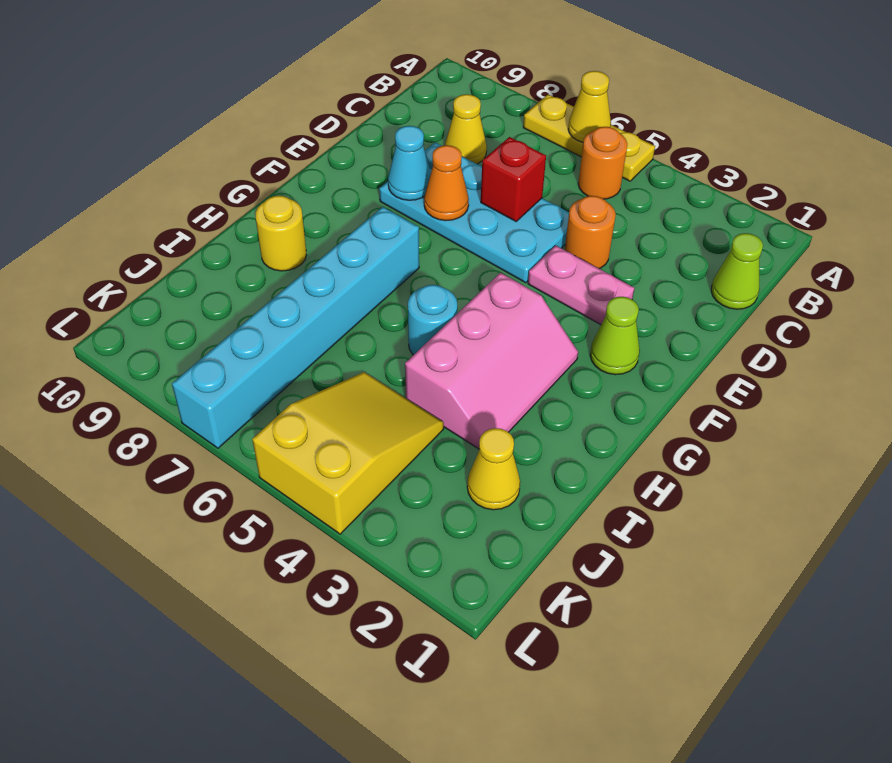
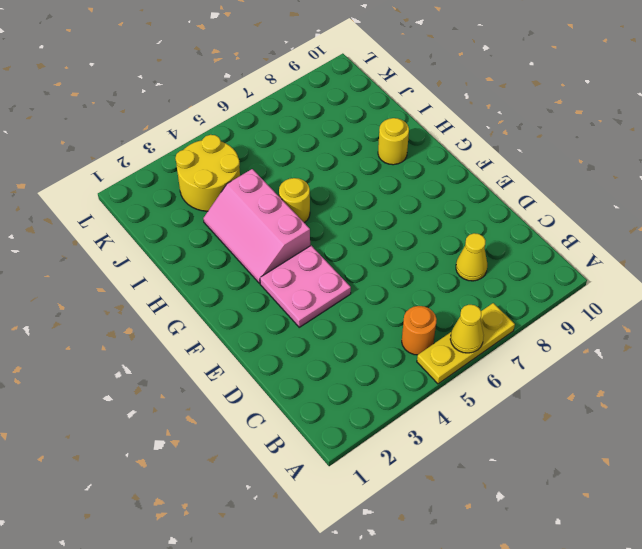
pink plate E3:F4 level 1 -> pink plate E3:E4 level 1
yellow round brick H5 level 1 -> cyan round brick H5 level 1
yellow round brick J3:K4 level 1 -> yellow slope J4:L5 level 1 top L
none -> lime cone C1 level 1
none -> orange round brick D4 level 1
none -> cyan plate D5:E8 level 1

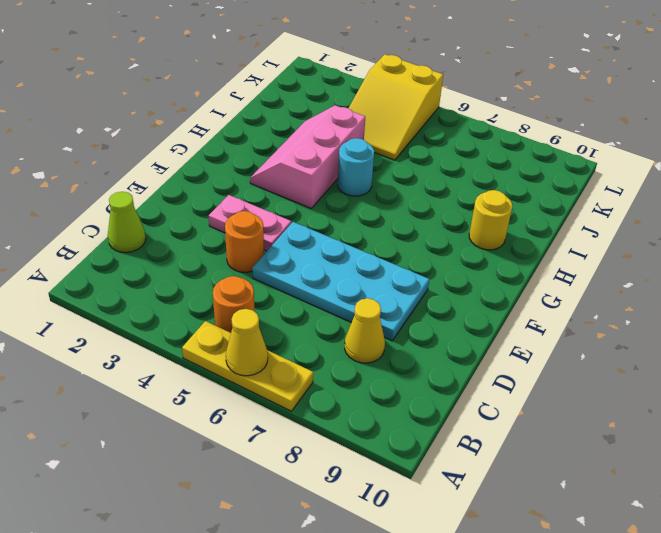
none -> lime cone F2 level 1
none -> cyan brick G7:L7 level 1
none -> yellow cone J2 level 1

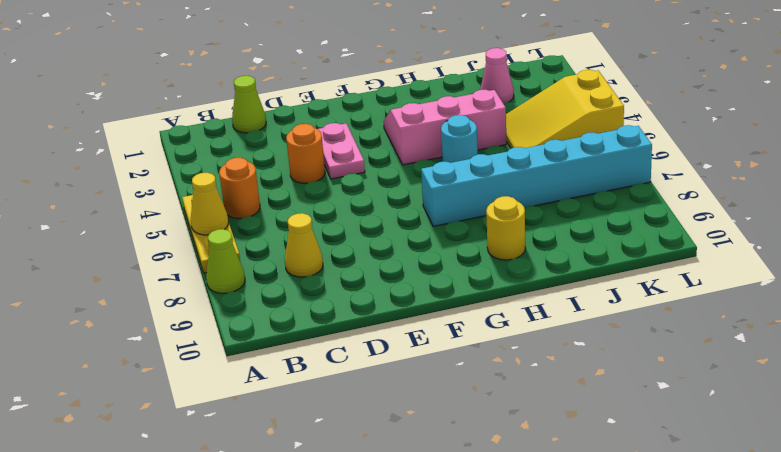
lime cone A8 level 1 -> lime cone F2 level 1
pink cone J2 level 1 -> yellow cone J2 level 1
none -> cyan plate D5:E8 level 1
none -> red brick D6 level 2
none -> orange cone E7 level 2

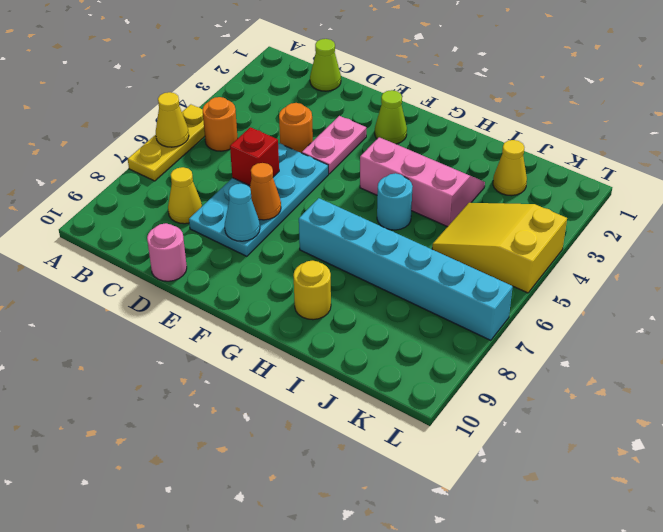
pink round brick D10 level 1 -> none

